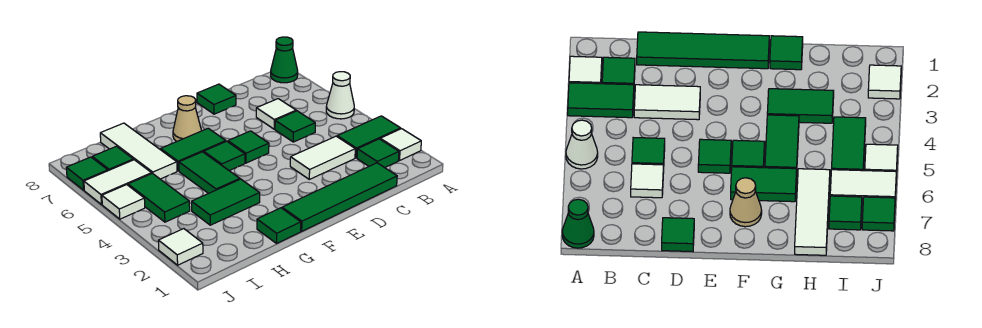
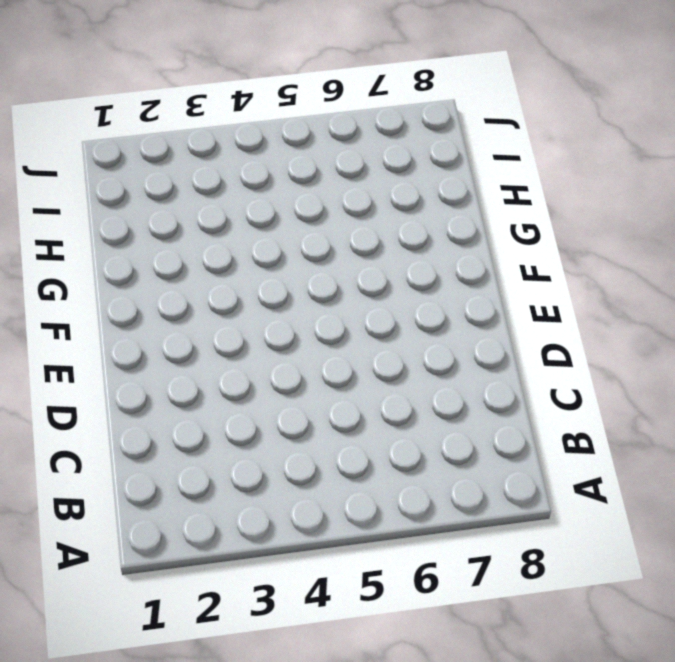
none -> white tile A2 level 1
none -> green tile A3:B3 level 1
none -> white cone A5 level 1

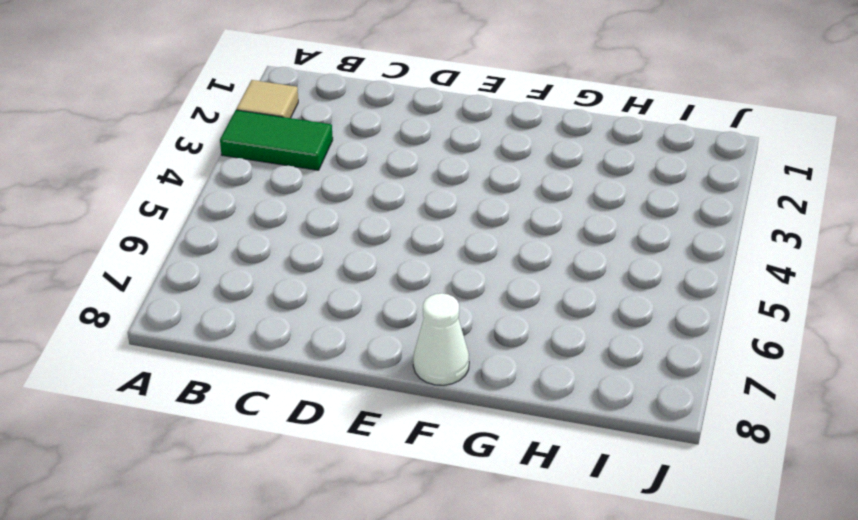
tan tile A2 level 1 -> white tile A2 level 1
white cone F8 level 1 -> white cone A5 level 1
none -> green cone A8 level 1
none -> green tile B2 level 1
none -> green tile C1:F1 level 1

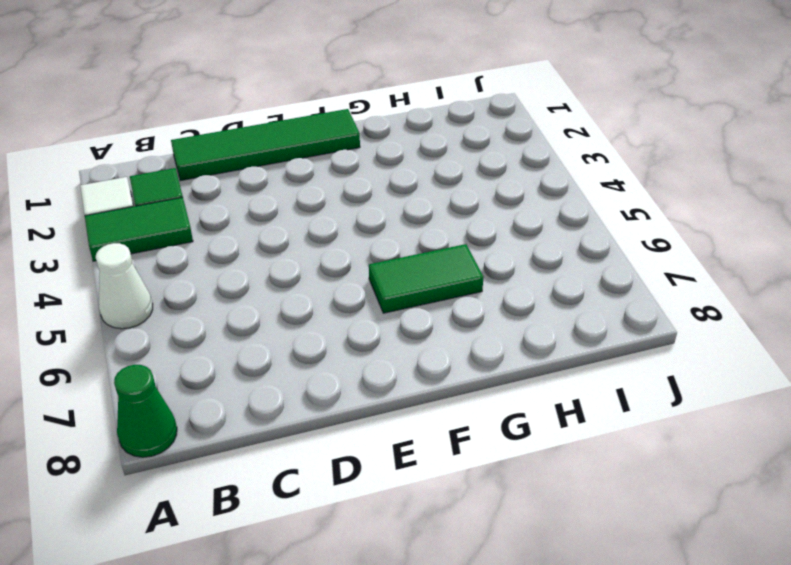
none -> white tile C3:D3 level 1
none -> green tile C5 level 1
none -> white tile C6 level 1

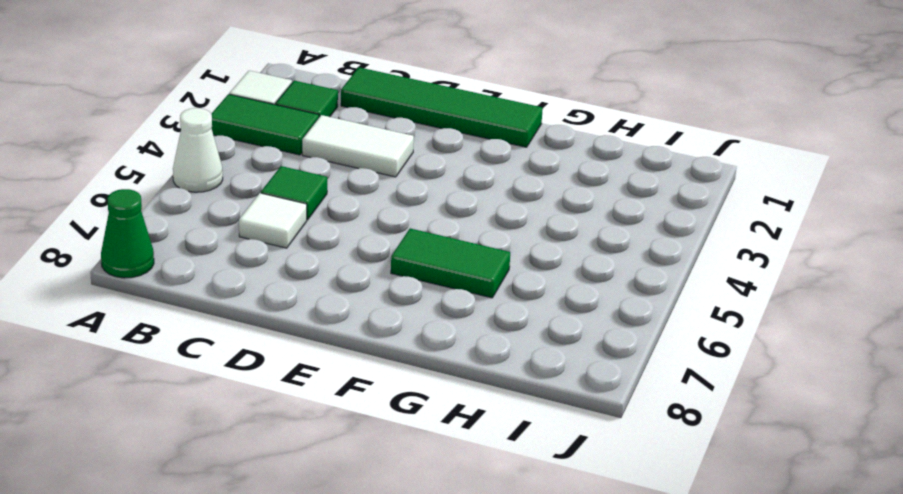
none -> green tile D8 level 1
none -> green tile E5 level 1
none -> green tile F5 level 1

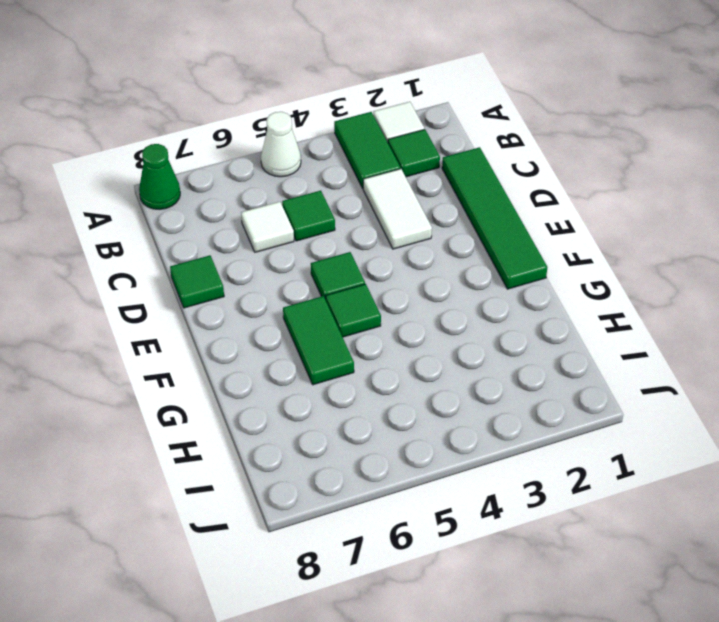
none -> tan cone F7 level 1
none -> green tile G1 level 1
none -> green tile G3:H3 level 1

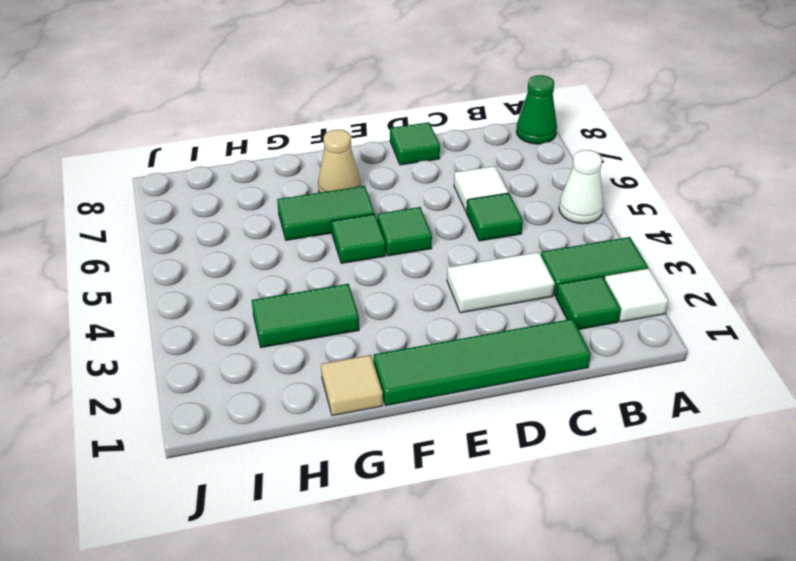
tan tile G1 level 1 -> green tile G1 level 1
none -> green tile G4:G5 level 1
none -> white tile H6:H8 level 1
none -> green tile I4:I5 level 1

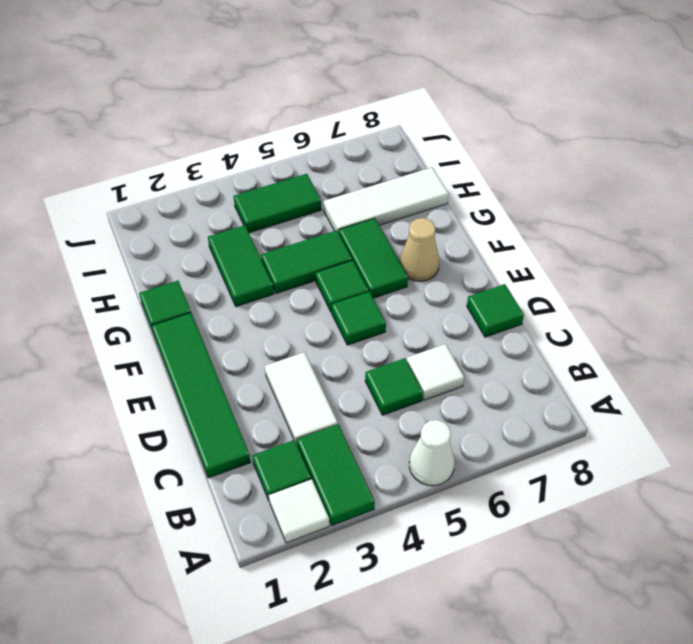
none -> green cone A8 level 1
none -> white tile I6:J6 level 1
none -> green tile I7 level 1

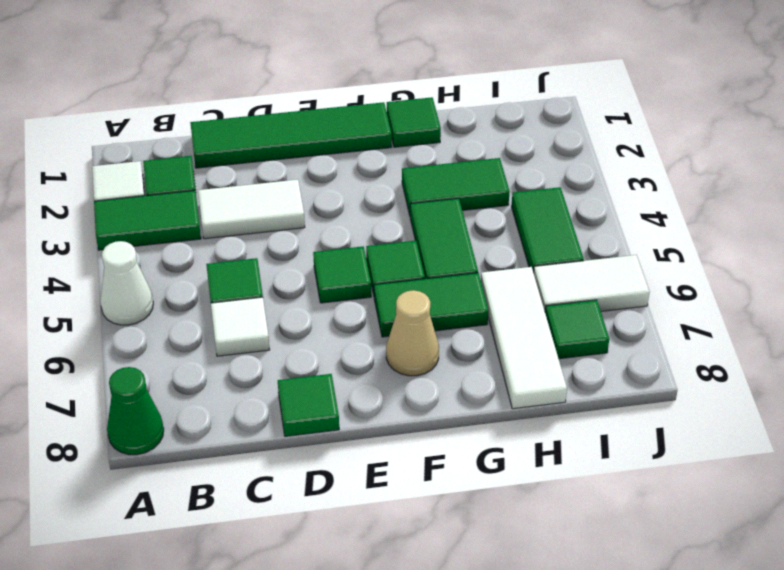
none -> white tile J2 level 1
none -> white tile J5 level 1
none -> green tile J7 level 1

